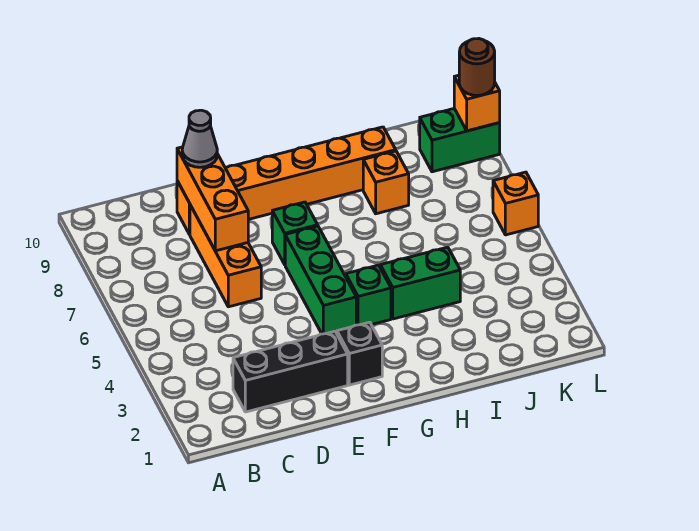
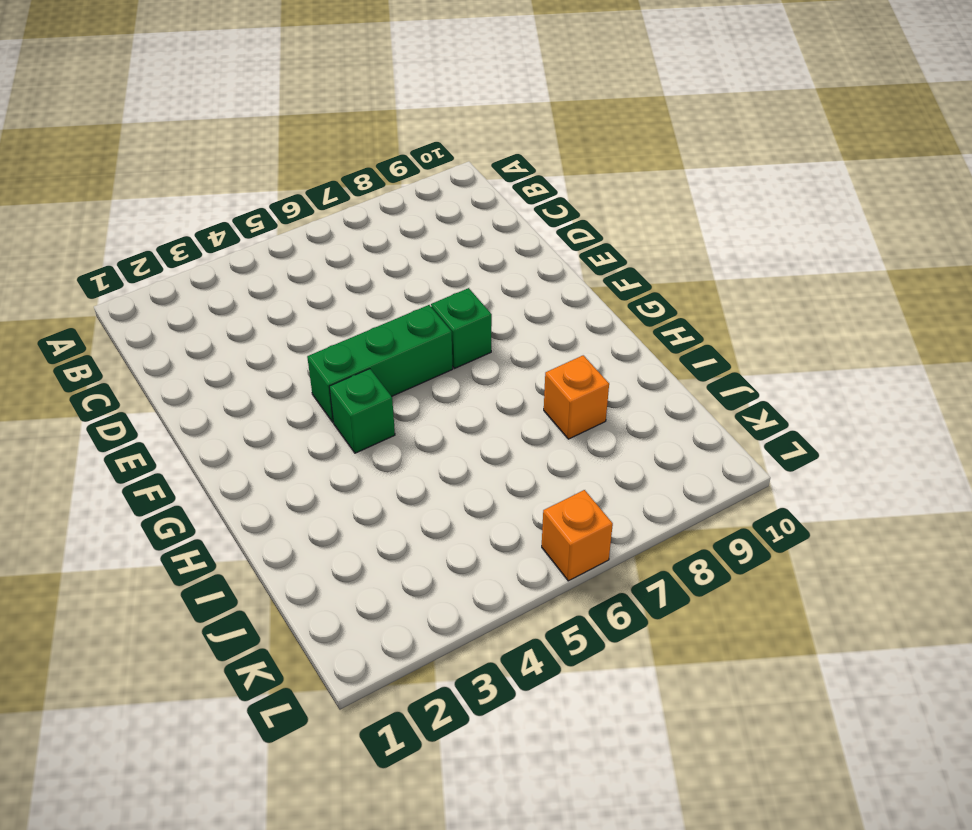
none -> black brick C2:E2 level 1
none -> orange brick D6:D8 level 1
none -> orange brick D9:I9 level 1

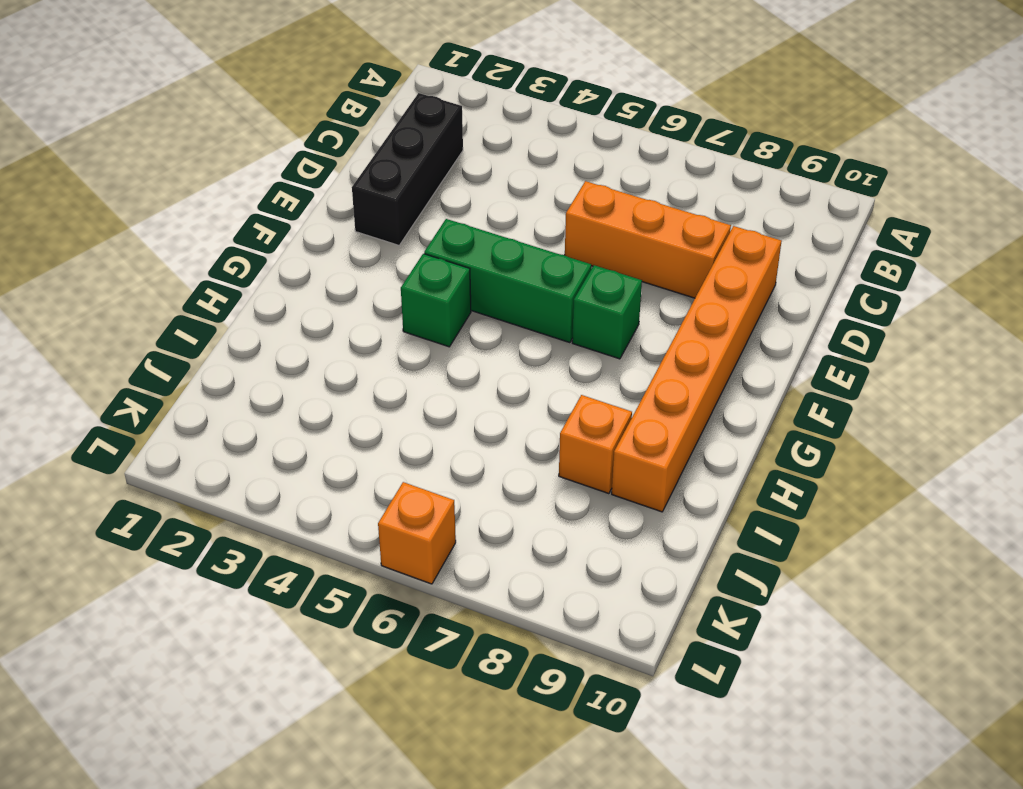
none -> black brick F2 level 1
none -> green brick H4:I4 level 1
none -> green brick K9:L9 level 1

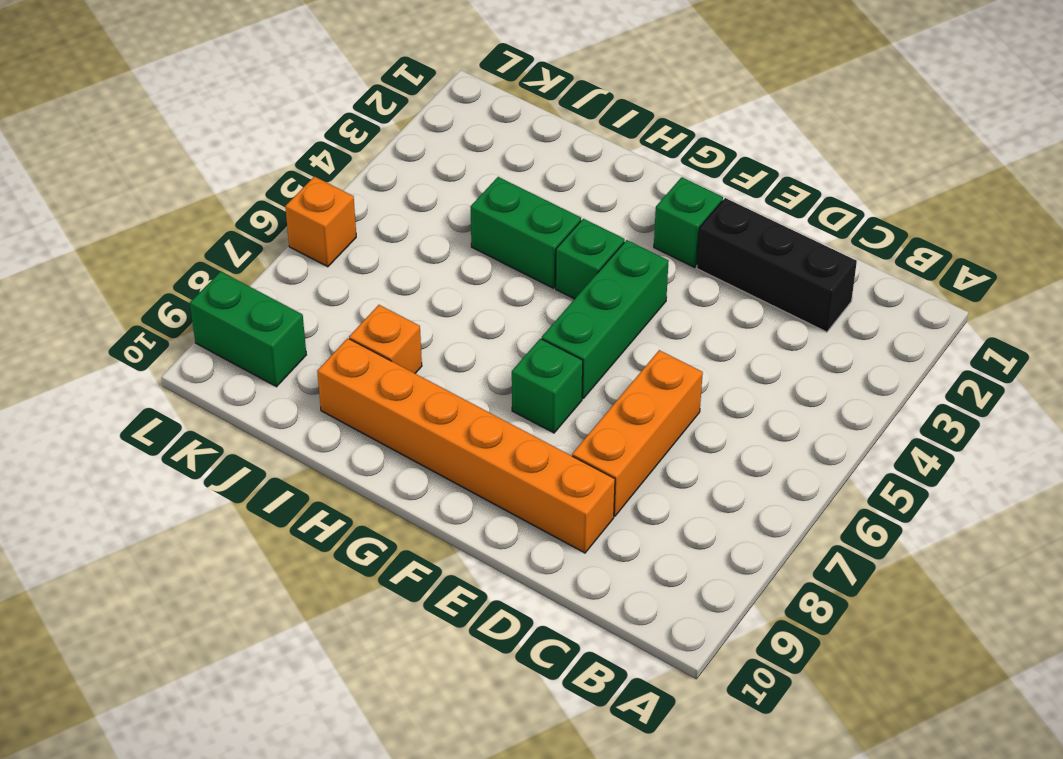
green brick F2 level 1 -> black brick F2 level 1
none -> orange brick D7:D9 level 2
none -> orange brick L9 level 2
none -> grey cone D9 level 3

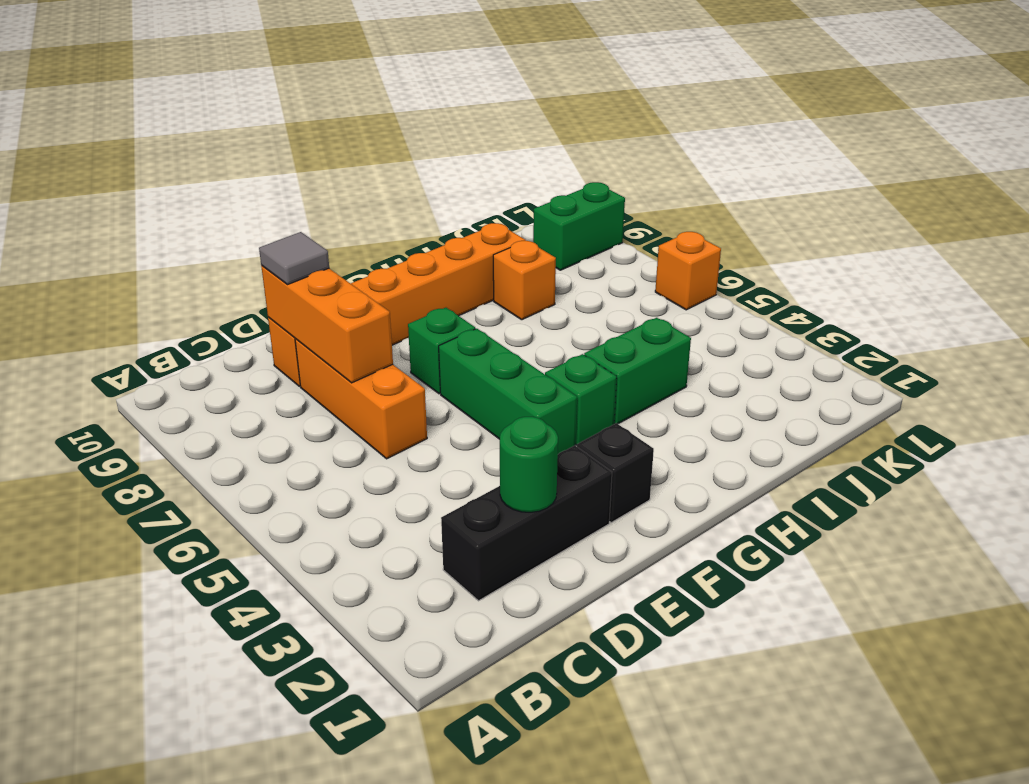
green round brick D2 level 2 -> none
grey tile D9 level 3 -> grey cone D9 level 3
none -> orange brick L9 level 2
none -> brown round brick L9 level 3

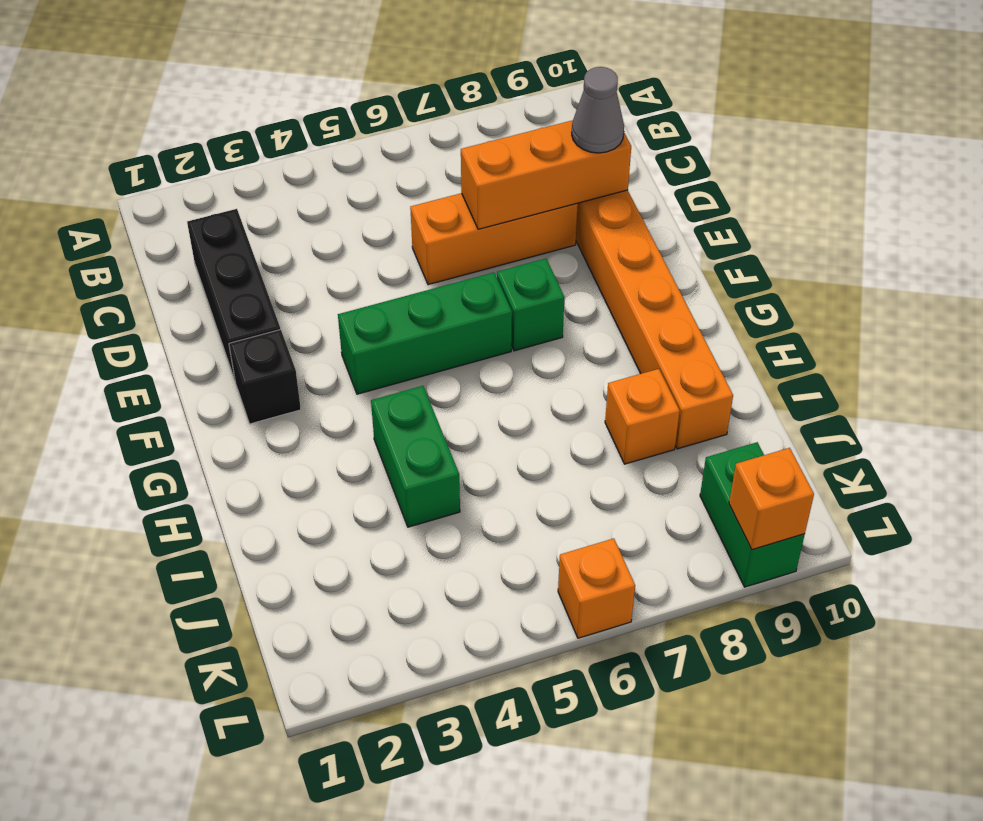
none -> green brick G4 level 1
none -> brown round brick L9 level 3

